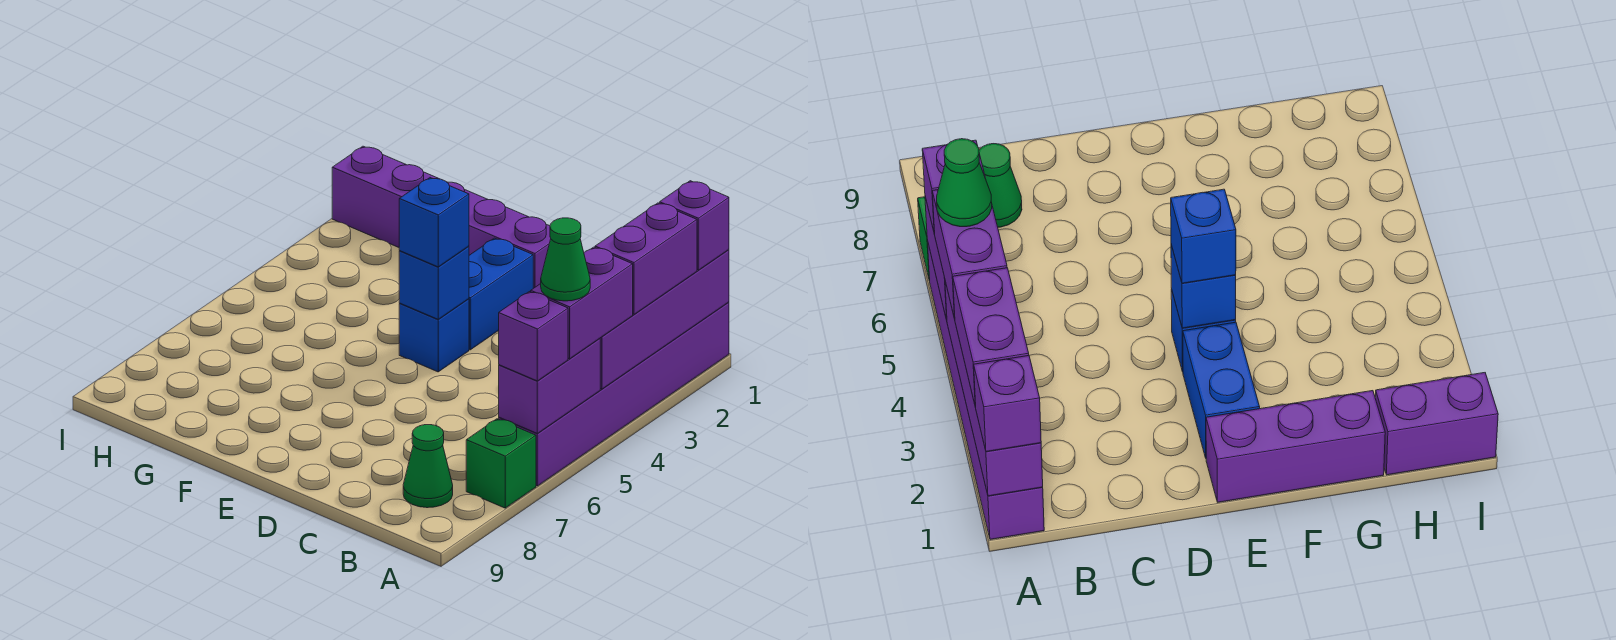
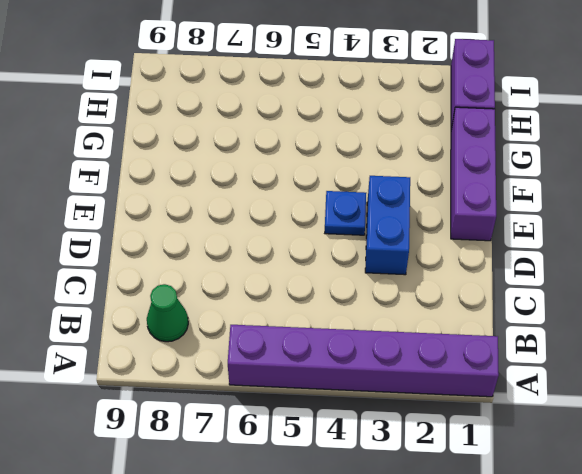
blue brick D3:E3 level 1 -> blue brick E2:E3 level 1
blue plate E4 level 1 -> blue brick E4 level 1
none -> green brick A7 level 1
none -> purple brick A1:A4 level 2
none -> purple brick A5:A6 level 2

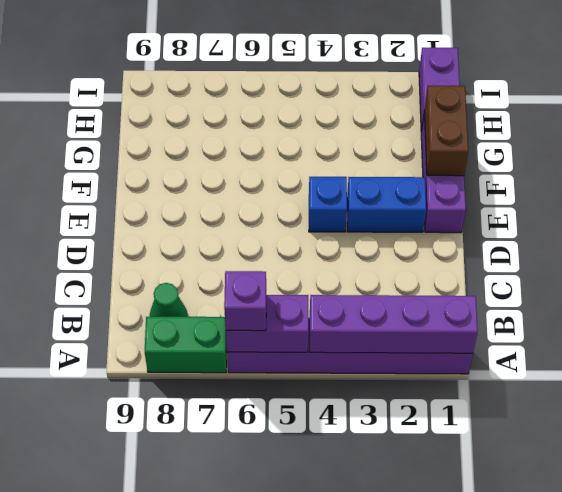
green brick A7:A8 level 1 -> green brick A7 level 1
brown brick F1:G1 level 2 -> none
none -> blue brick E4 level 2
none -> purple brick A1 level 3
none -> purple brick A2:A3 level 3

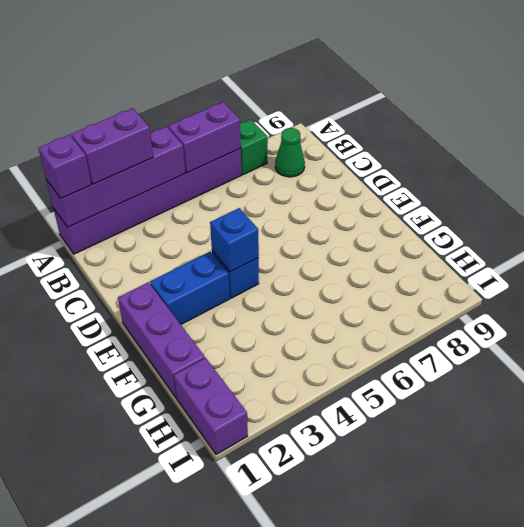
none -> purple brick A4:A5 level 3
none -> purple brick A6 level 3
none -> blue brick E4 level 3

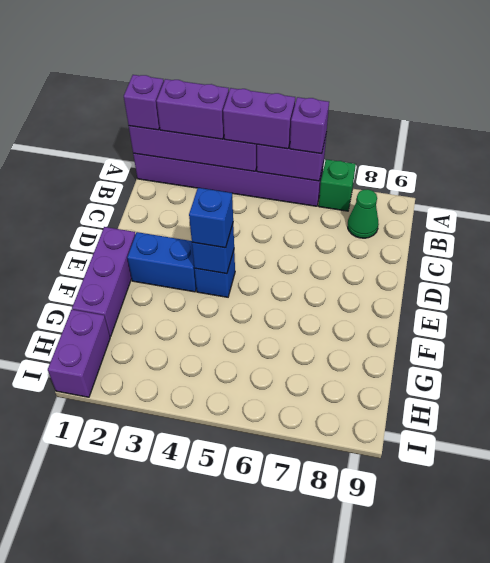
none -> green cone A5 level 4

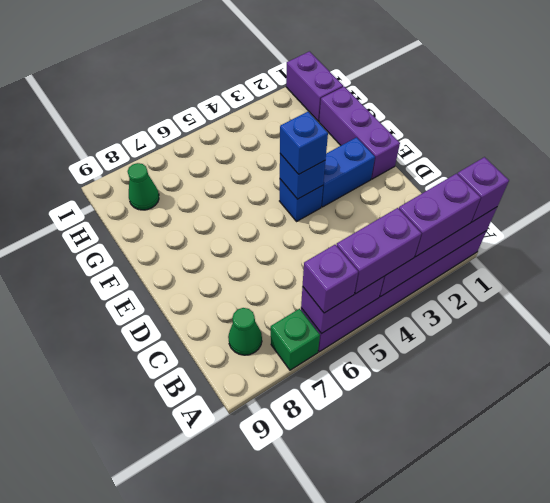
green cone H8 level 1 -> green cone A5 level 4

